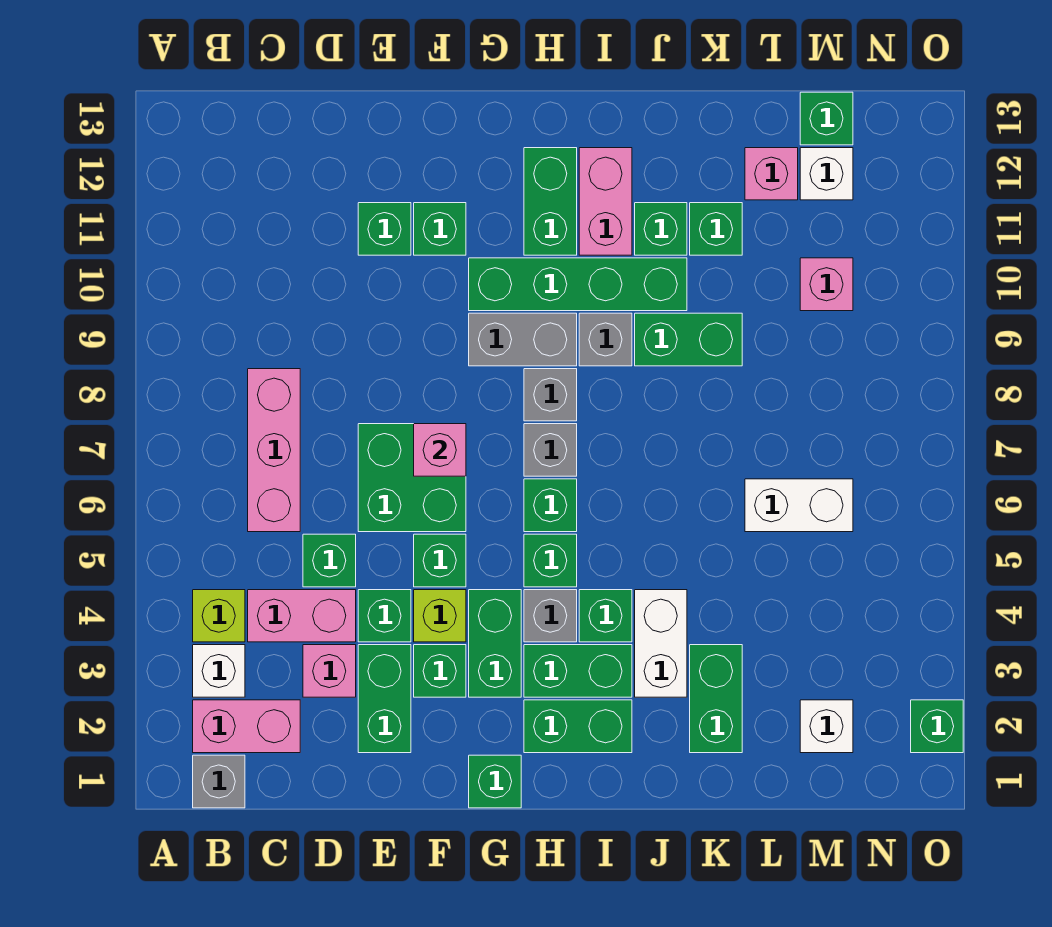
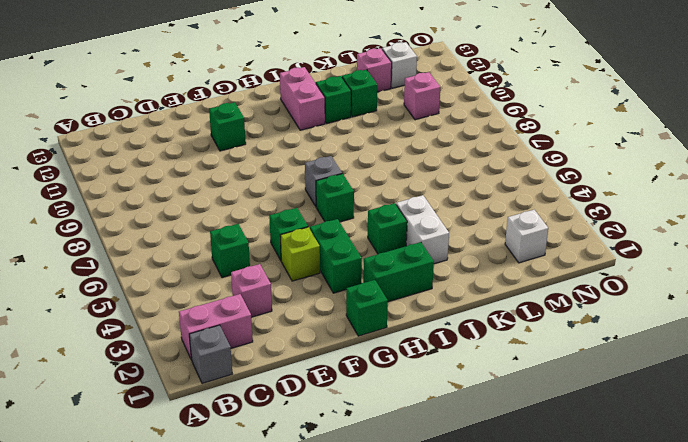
none -> white brick B3 level 1
none -> lime brick B4 level 1
none -> pink brick C4:D4 level 1
none -> pink brick C6:C8 level 1

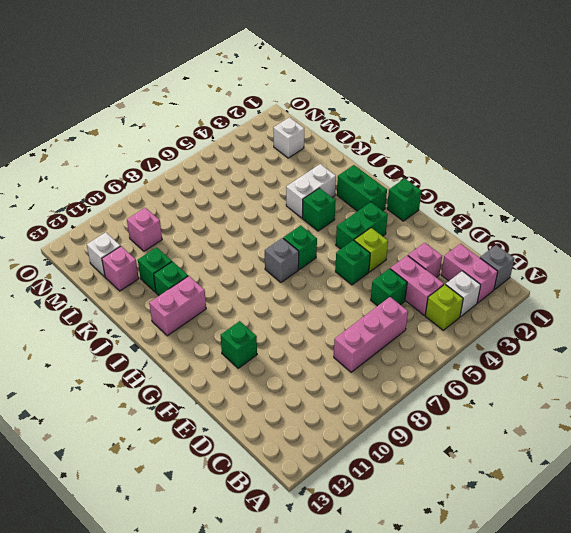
none -> green brick E2:E3 level 1
none -> green brick E4 level 1
none -> green brick E6:F7 level 1
none -> green brick E11 level 1

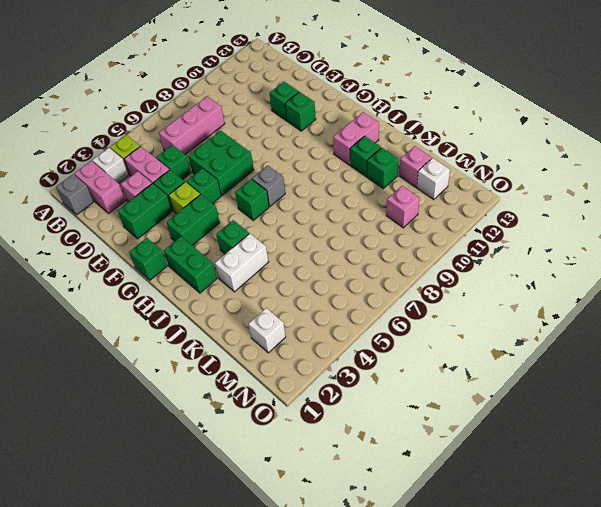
none -> green brick F3 level 1
none -> grey brick G9:H9 level 1
none -> green brick G10:J10 level 1
none -> green brick H3:I3 level 1

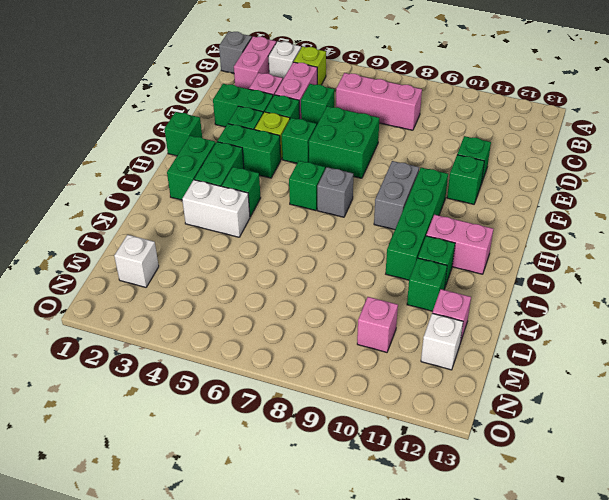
none -> grey brick H4 level 1
none -> green brick H5 level 1
none -> grey brick H8 level 1
none -> green brick H11:H12 level 1

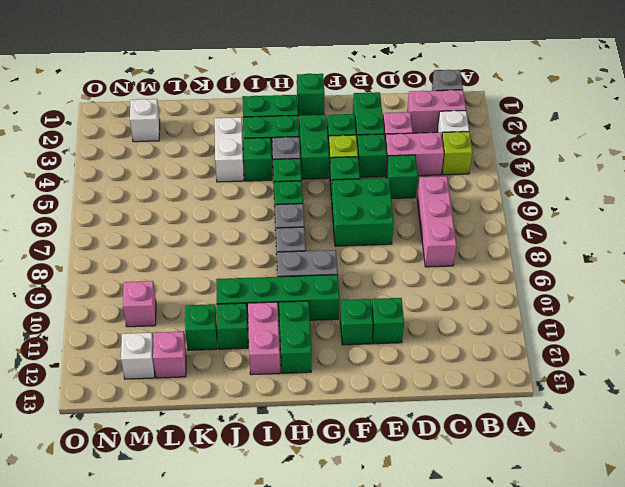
none -> grey brick I9 level 1
none -> green brick J9:K9 level 1
none -> green brick K2:K3 level 1
none -> white brick L6:M6 level 1

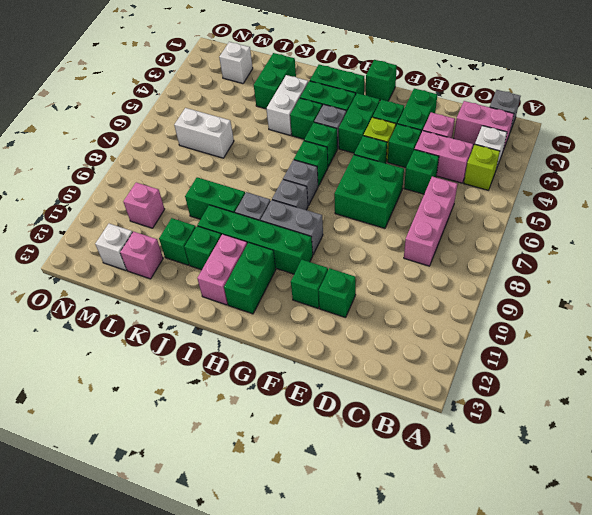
none -> green brick M13 level 1
none -> green brick O2 level 1
none -> pink brick F7 level 2

